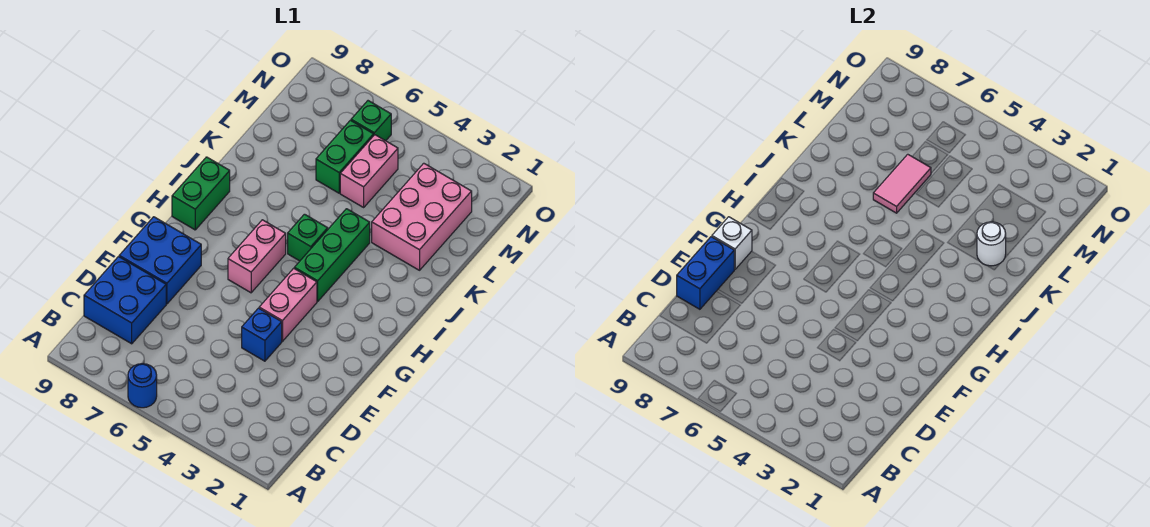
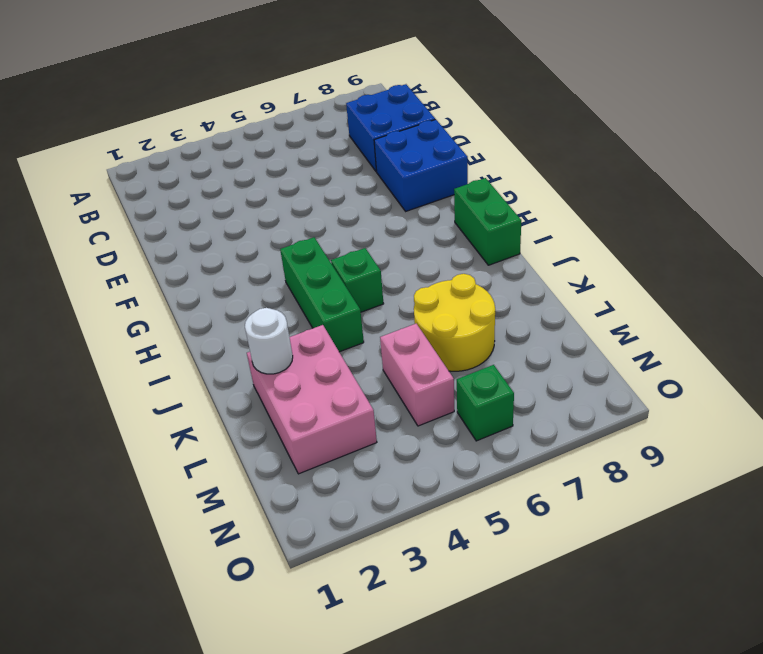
yellow round brick K6:L7 level 1 -> green brick L6:M6 level 1
none -> blue round brick A6 level 1
none -> blue brick E4 level 1
none -> pink brick F4:G4 level 1

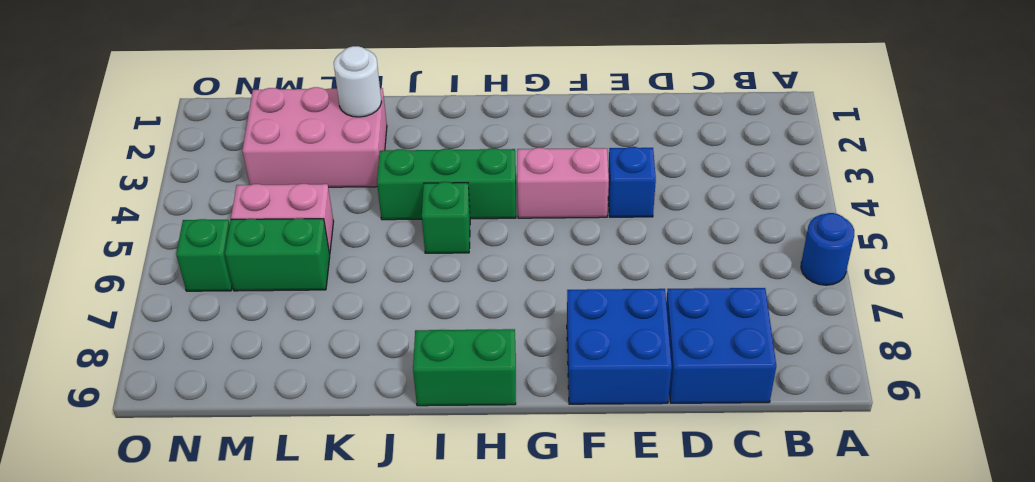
none -> pink brick G6:H6 level 1
none -> blue brick D9:E9 level 2
none -> white brick F9 level 2

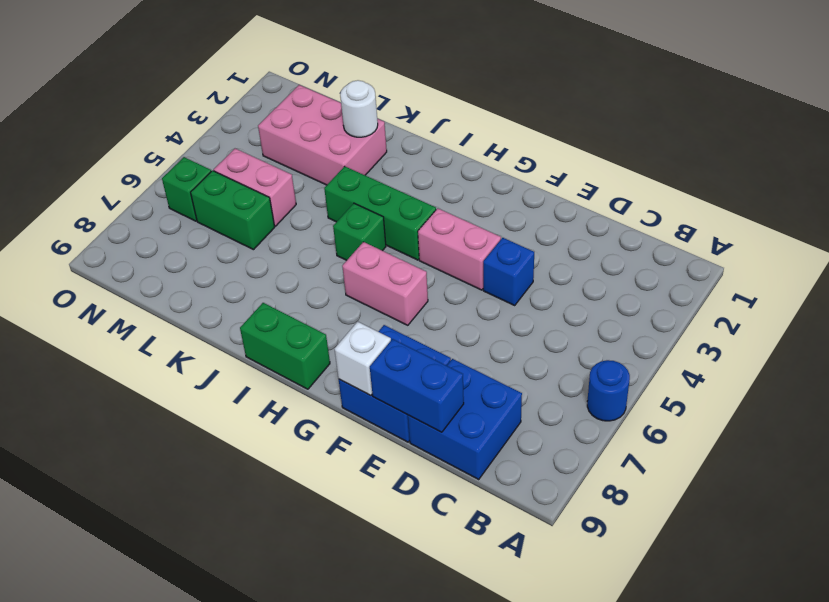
none -> pink tile K6:L6 level 2

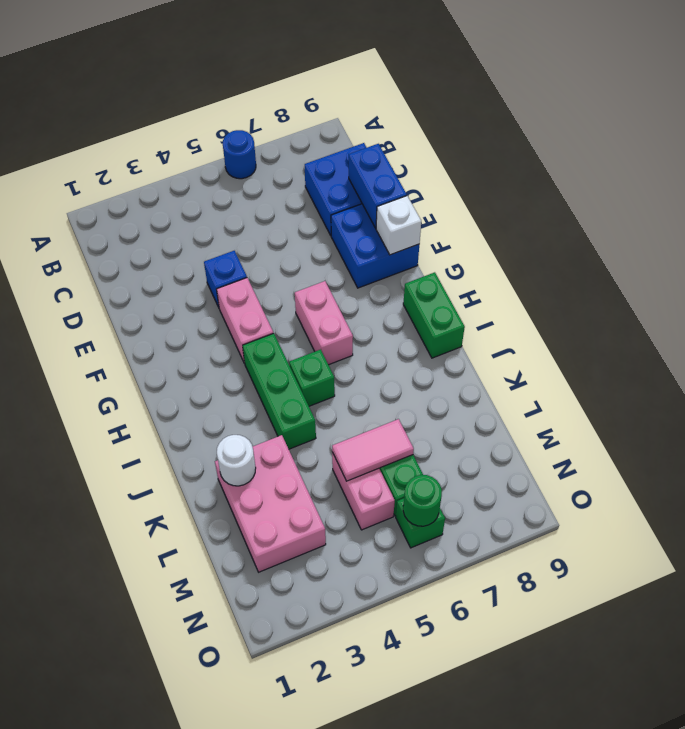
pink tile L5:L6 level 2 -> pink tile K6:L6 level 2
green round brick N6 level 2 -> none

